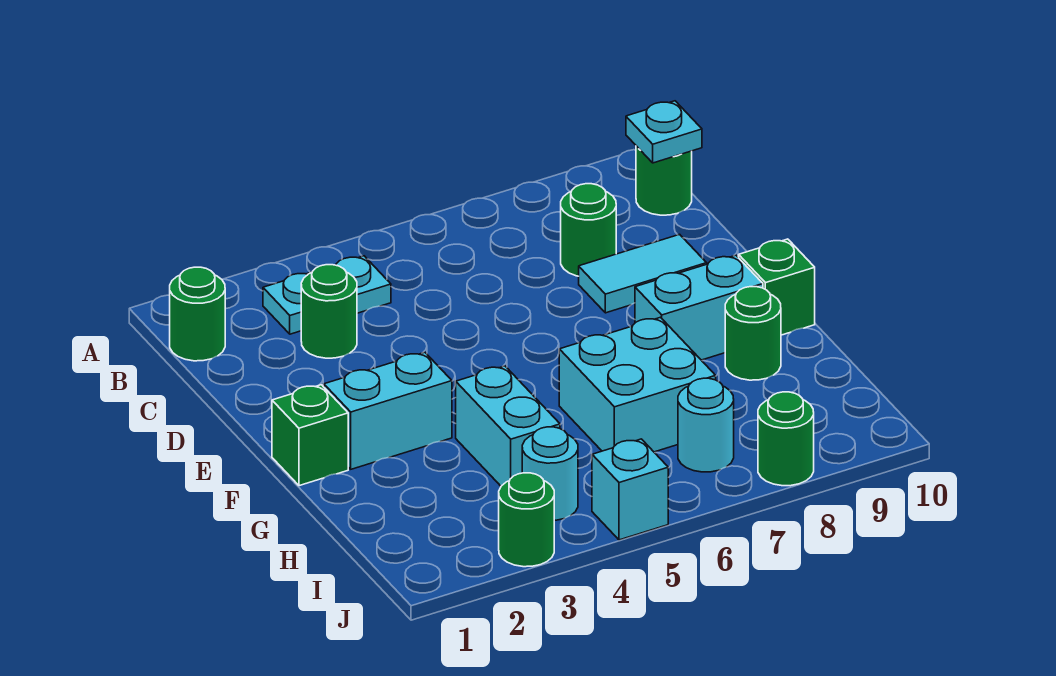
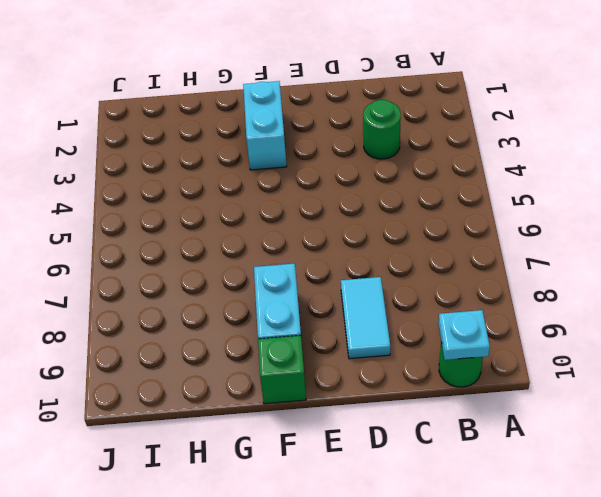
none -> green round brick B1 level 1
none -> cyan plate B3:B4 level 1
none -> green round brick C8 level 1

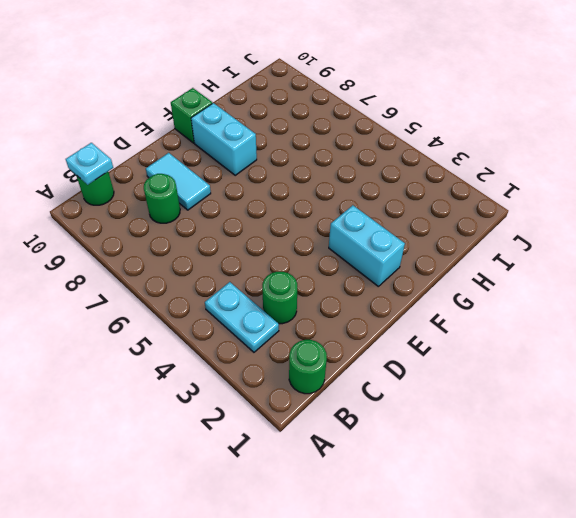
none -> green brick F1 level 1
none -> cyan brick G4:H4 level 1
none -> cyan brick G6:H7 level 1

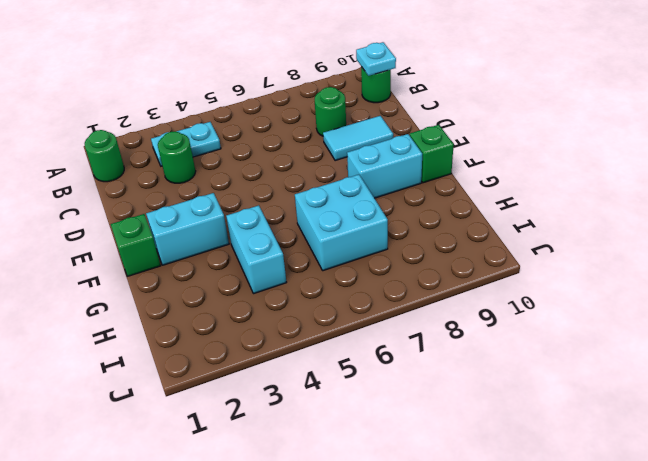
none -> green round brick G9 level 1
none -> cyan round brick I4 level 1
none -> cyan round brick I7 level 1

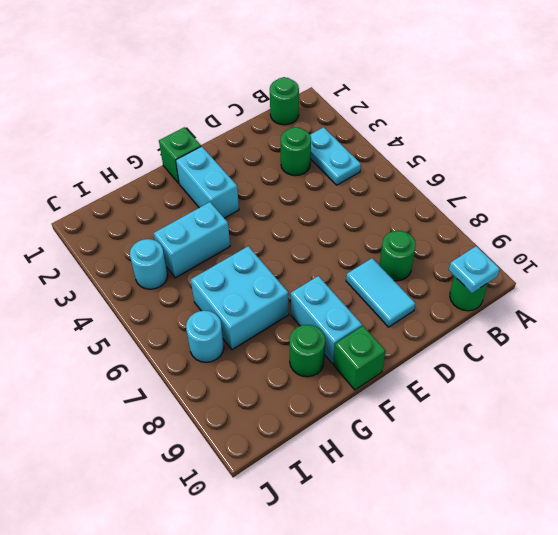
none -> green round brick J3 level 1
none -> cyan brick J5 level 1
none -> green round brick J8 level 1

